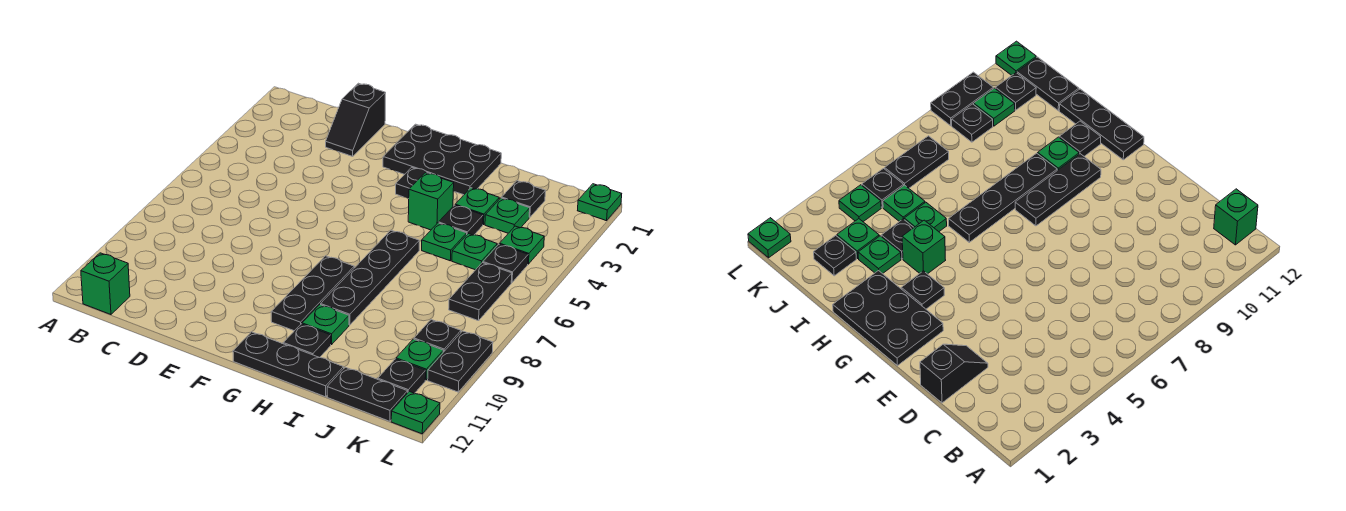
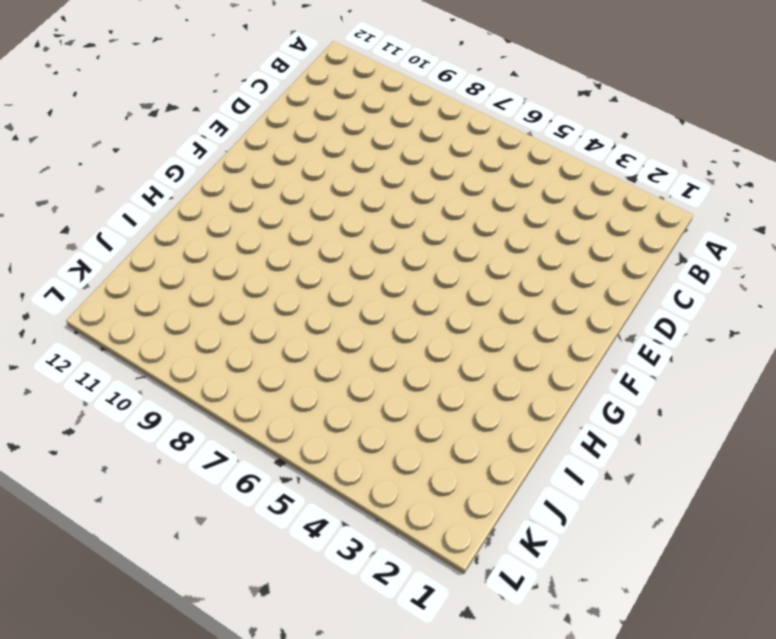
none -> green brick B12 level 1
none -> black slope D1:D2 level 1 top 1
none -> black plate F1:H2 level 1

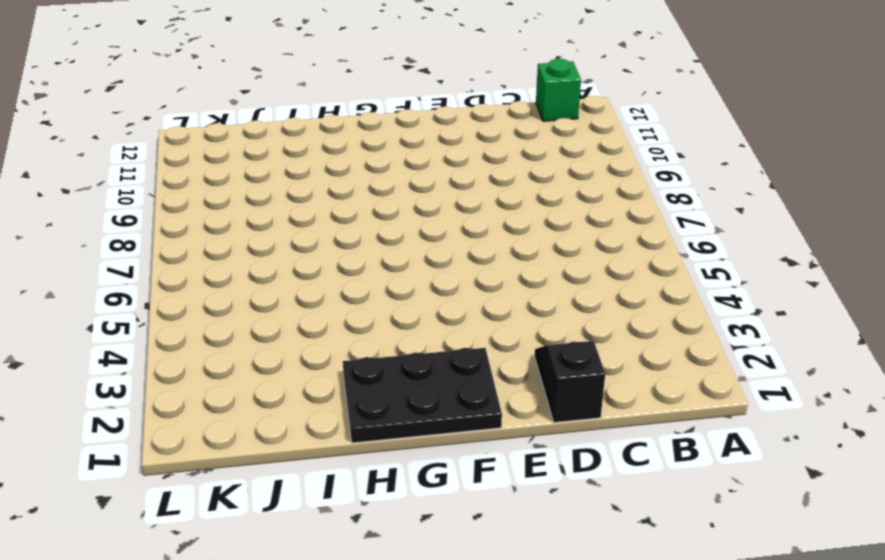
none -> black plate G3 level 1
none -> black plate G8:G10 level 1
none -> black plate G12:I12 level 1

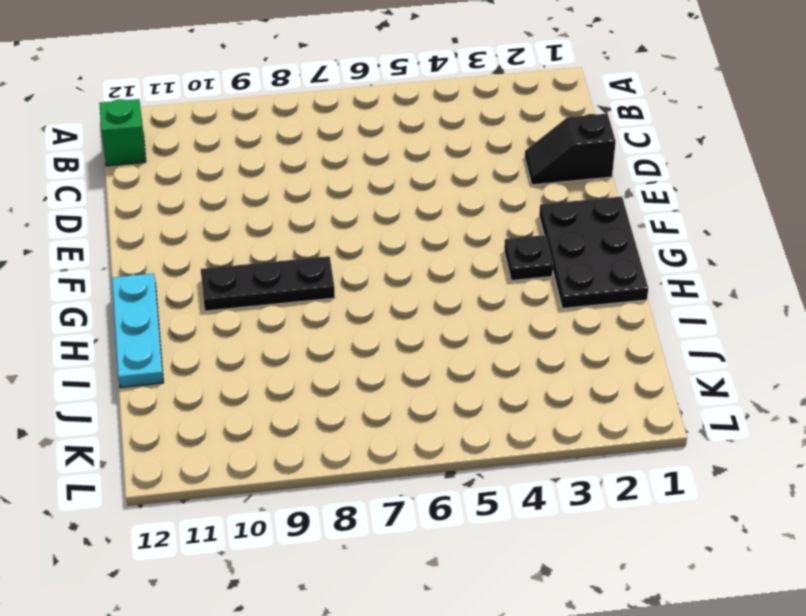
cyan plate G12:I12 level 1 -> black plate G12:I12 level 1
none -> green brick H4 level 1
none -> black plate H6:H9 level 1
none -> green plate H10 level 1

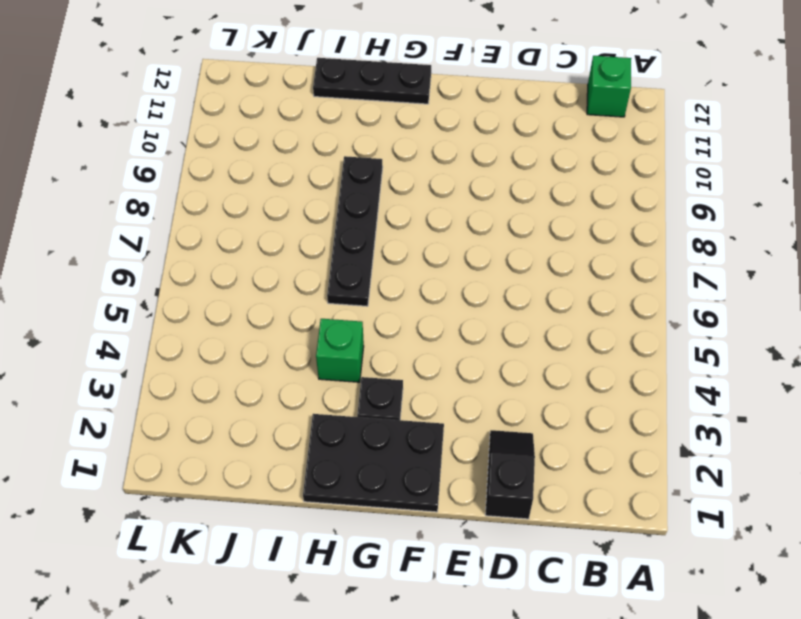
none -> black plate G8:G10 level 1
none -> green plate H10 level 1
none -> black plate H11 level 1

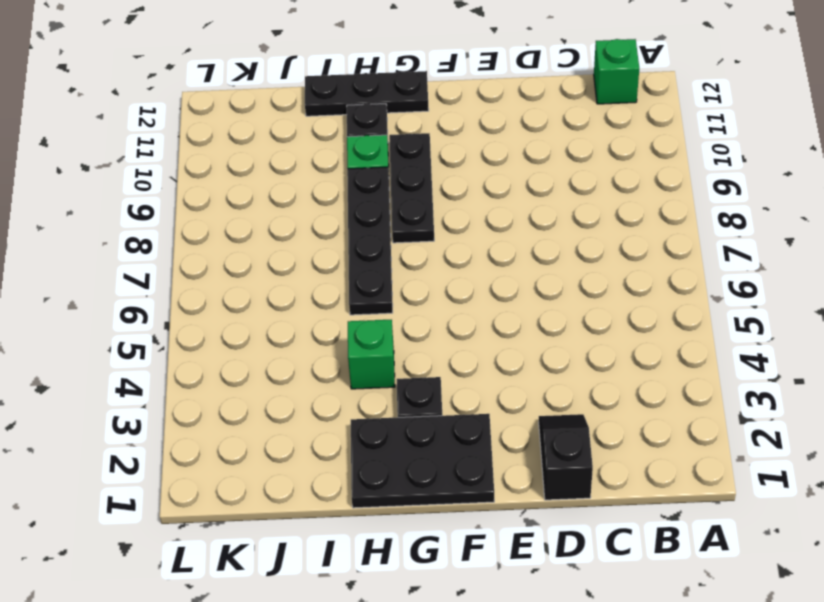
none -> green plate I3 level 1
none -> black plate I4 level 1
none -> green plate I5 level 1

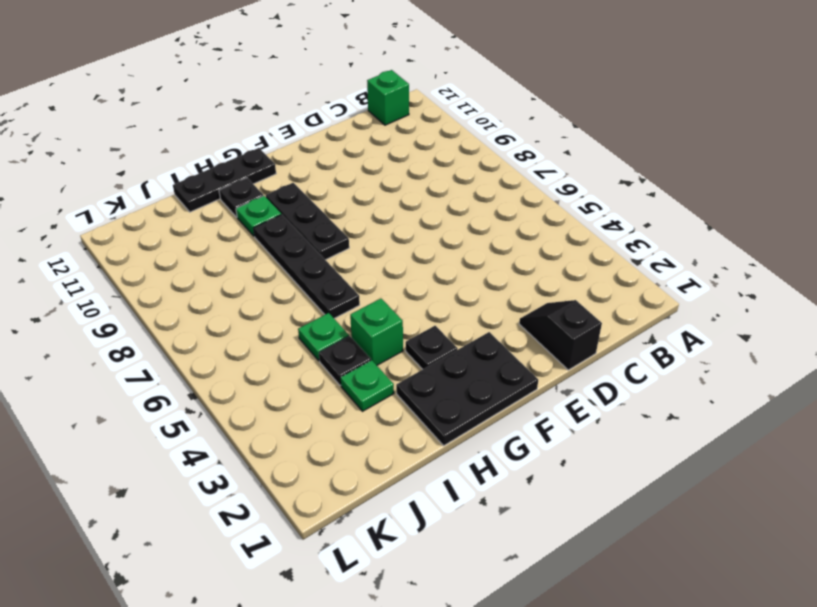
none -> black plate J2 level 1
none -> green plate J3 level 1
none -> green plate J5 level 1

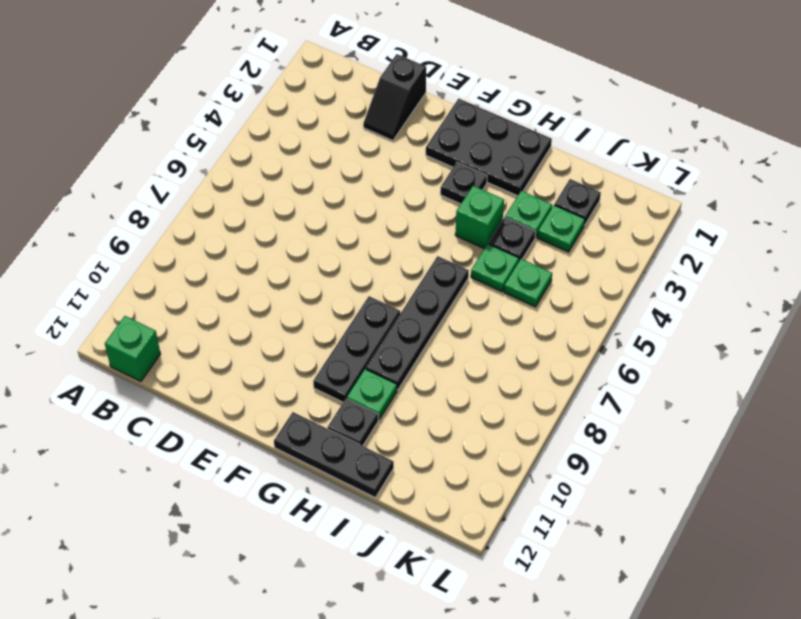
none -> black plate J12:K12 level 1
none -> green plate K4 level 1
none -> black plate K5 level 1

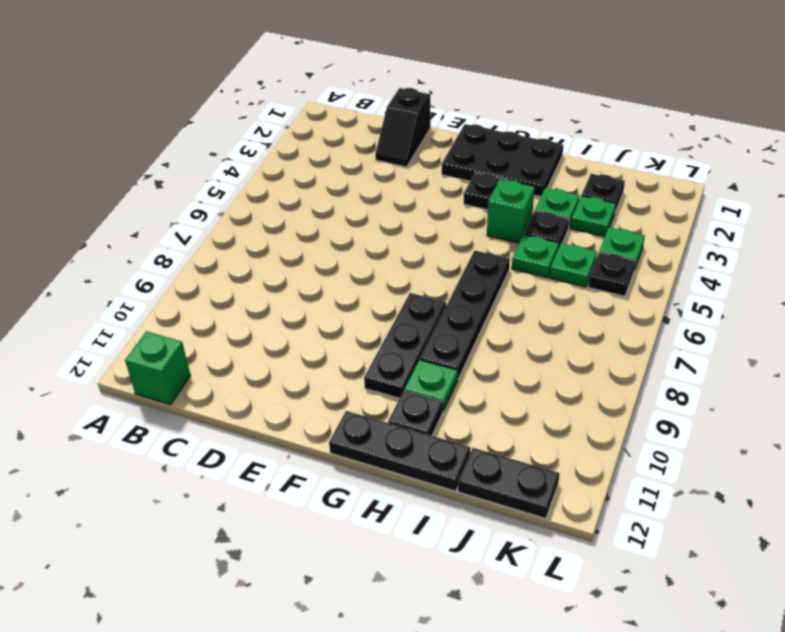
none -> black plate K6:K7 level 1
none -> black plate K9 level 1
none -> green plate K10 level 1

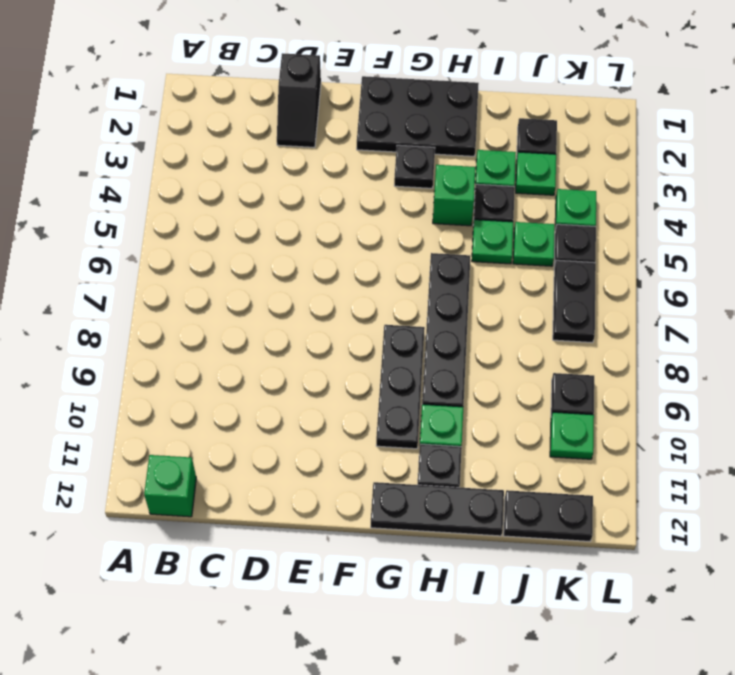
none -> black plate K11 level 1
none -> green plate L1 level 1
none -> black plate L9:L10 level 1

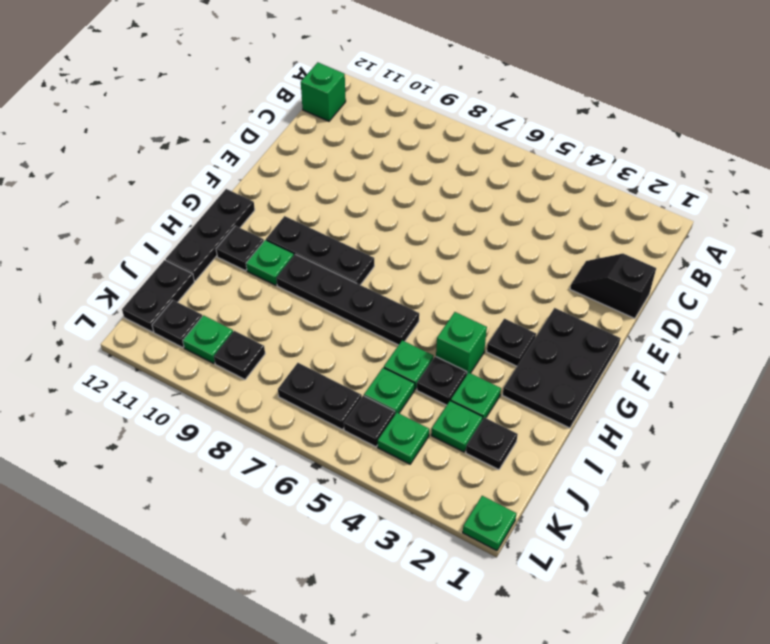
none -> black plate L9:L10 level 1
none -> green plate L12 level 1

